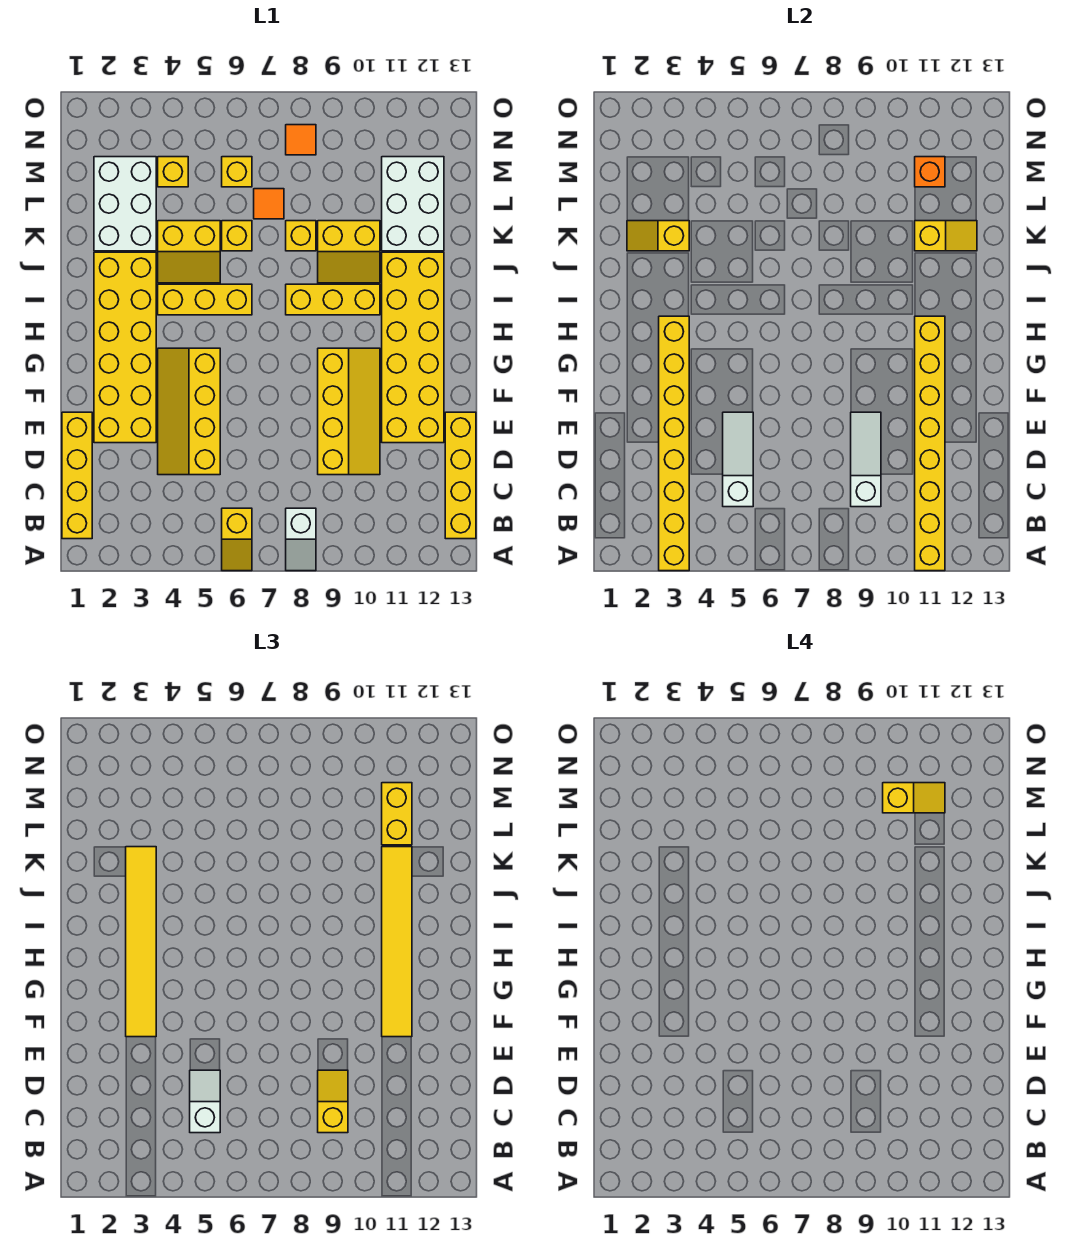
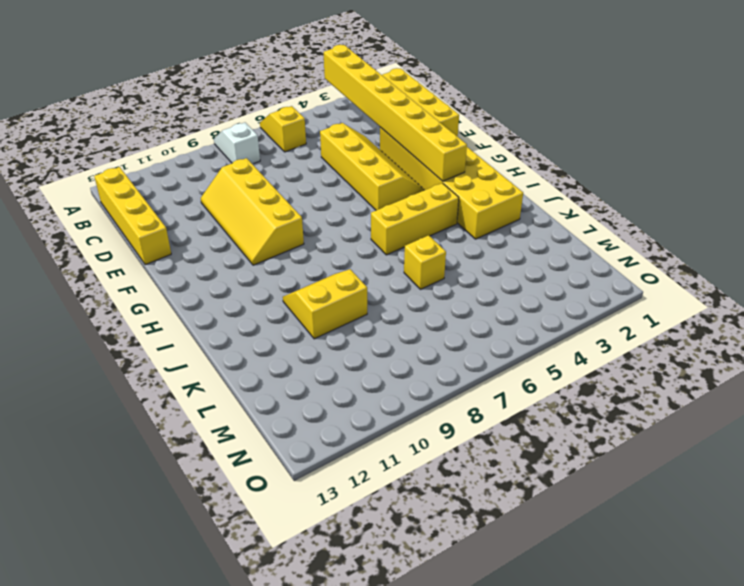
none -> yellow brick E11:J12 level 1
none -> yellow brick I8:I10 level 1
none -> yellow slope J4:K5 level 1 top K
none -> white brick K2:M3 level 1

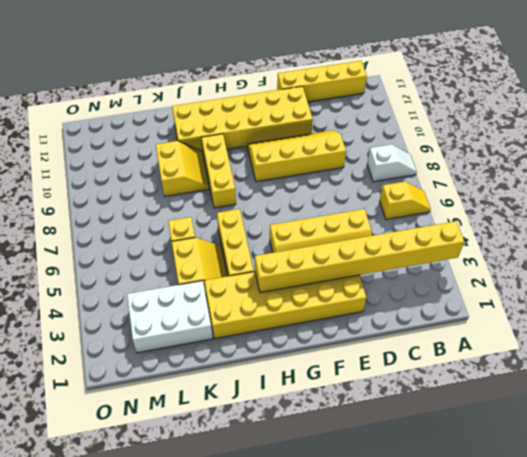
none -> yellow brick B1:E1 level 1
none -> yellow brick K8 level 1
none -> white brick K11:M12 level 1
none -> orange tile L7 level 1

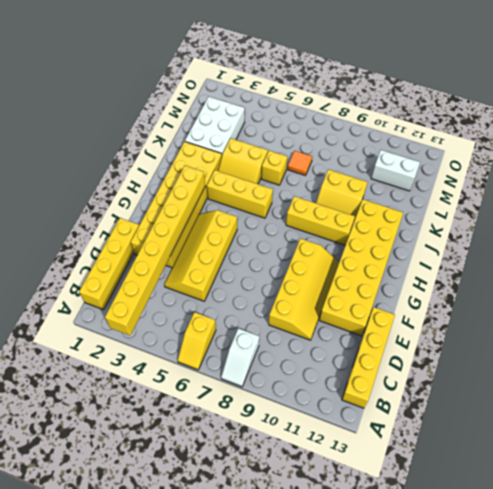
white brick M11:M12 level 1 -> white brick K11:M12 level 1
none -> yellow brick K8 level 1
none -> yellow brick M4 level 1
none -> yellow brick M6 level 1
none -> orange tile N8 level 1

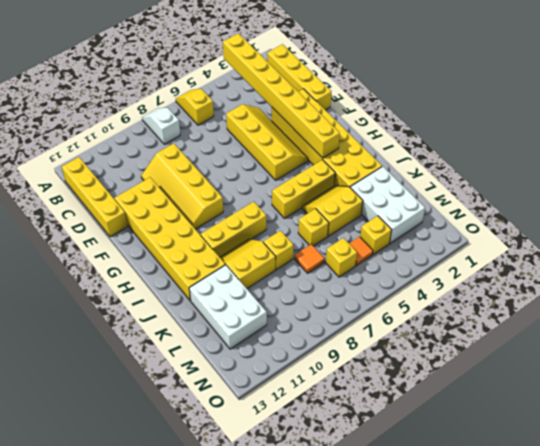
orange tile M5 level 1 -> orange tile N8 level 1
none -> yellow brick A11:H11 level 2
none -> white slope C5:E5 level 2 top C
none -> white slope C9:E9 level 2 top C
none -> yellow slope K2:K3 level 2 top 3

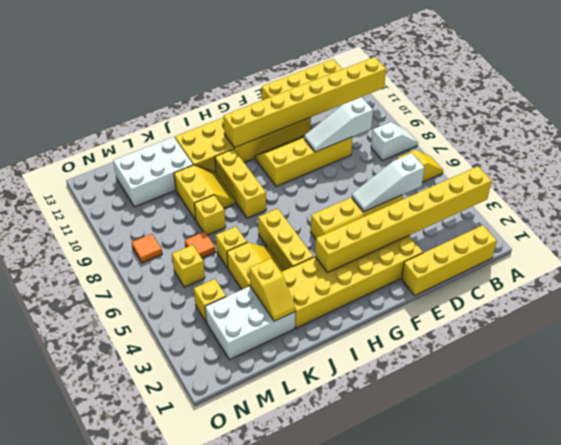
none -> yellow slope K11:K12 level 2 top 11
none -> orange brick M11 level 2
none -> white slope C5:D5 level 3 top C
none -> yellow slope C9:D9 level 3 top C

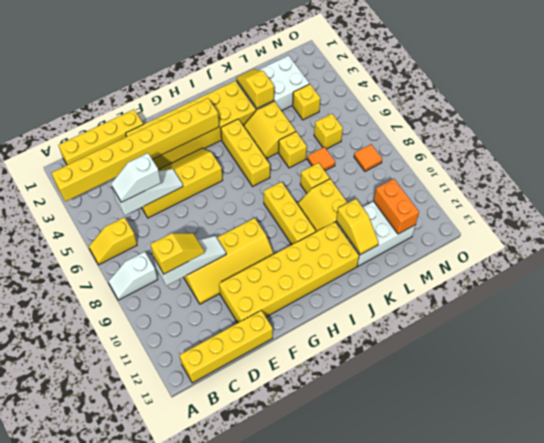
white slope C5:D5 level 3 top D -> white slope C5:D5 level 3 top C
orange brick M11:M12 level 2 -> orange brick M11 level 2
none -> yellow brick A11:H11 level 2
none -> yellow tile F3:K3 level 3
none -> yellow tile F11:K11 level 3
none -> yellow brick L11:M11 level 3

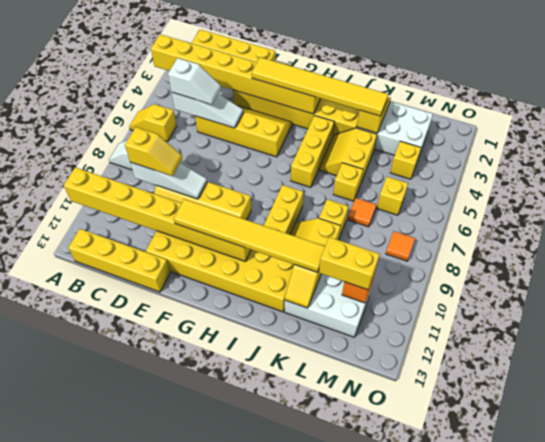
none -> yellow slope M10:M11 level 4 top 10

